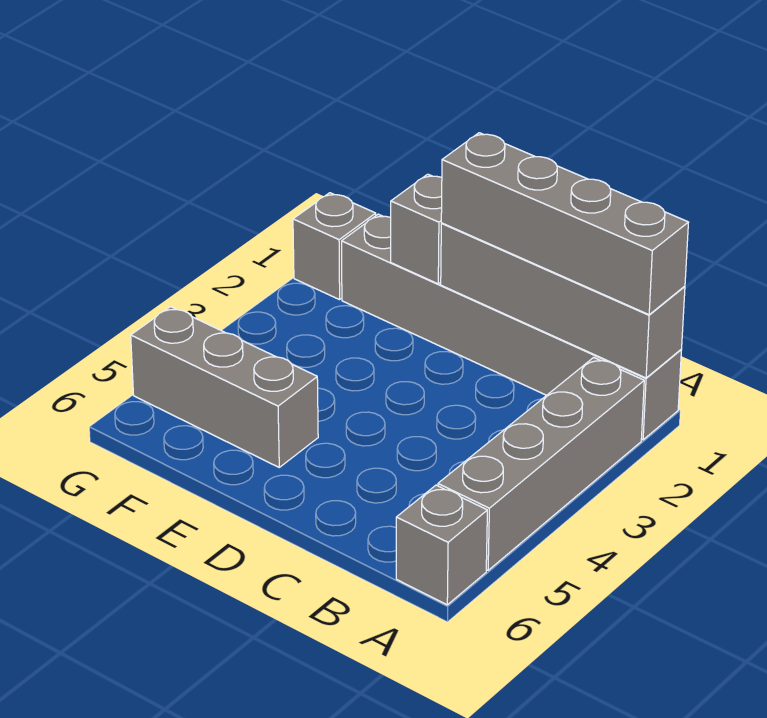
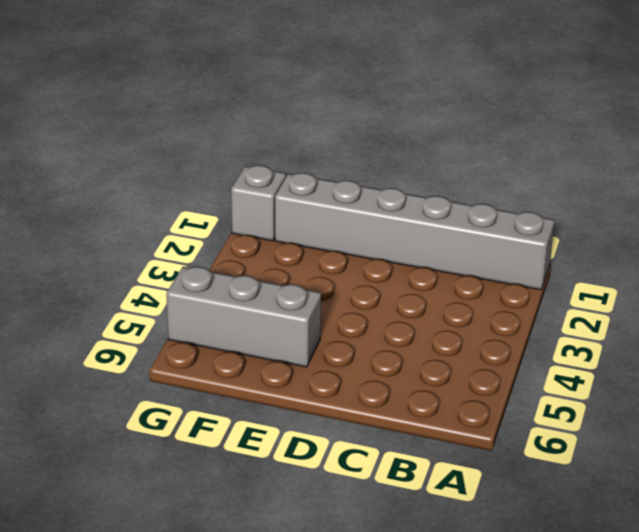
none -> grey brick A2:A5 level 1
none -> grey brick A6 level 1

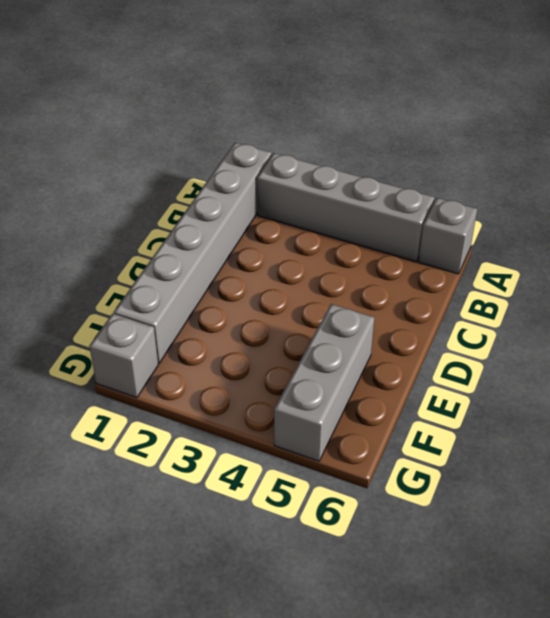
none -> grey brick A1:D1 level 2
none -> grey brick E1 level 2

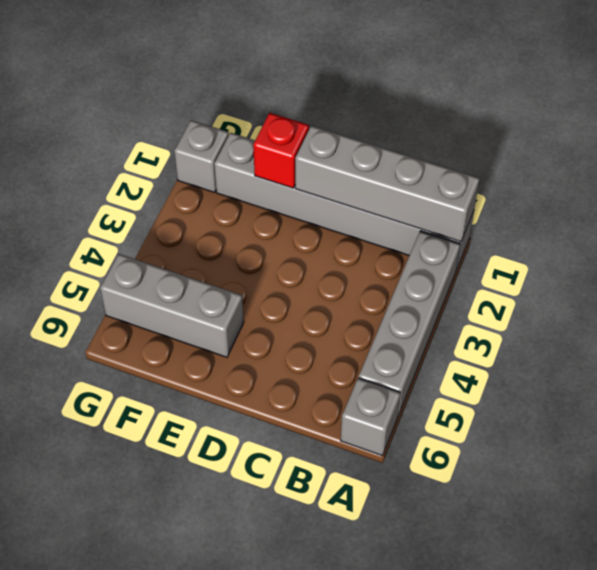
red brick E1 level 2 -> grey brick E1 level 2
none -> grey brick A1:D1 level 3

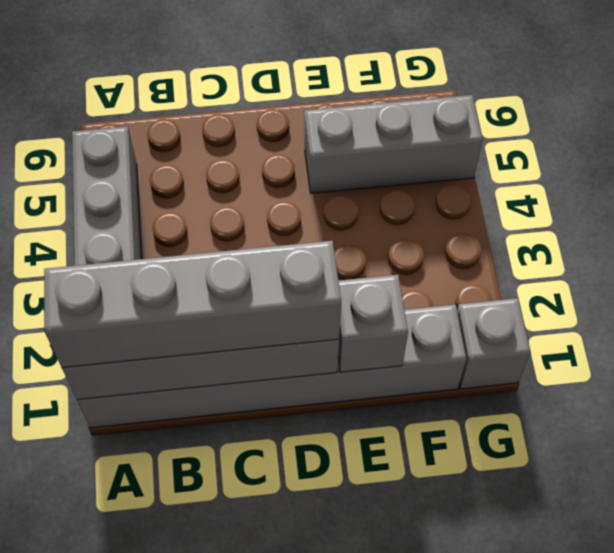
none -> grey brick A6 level 1

